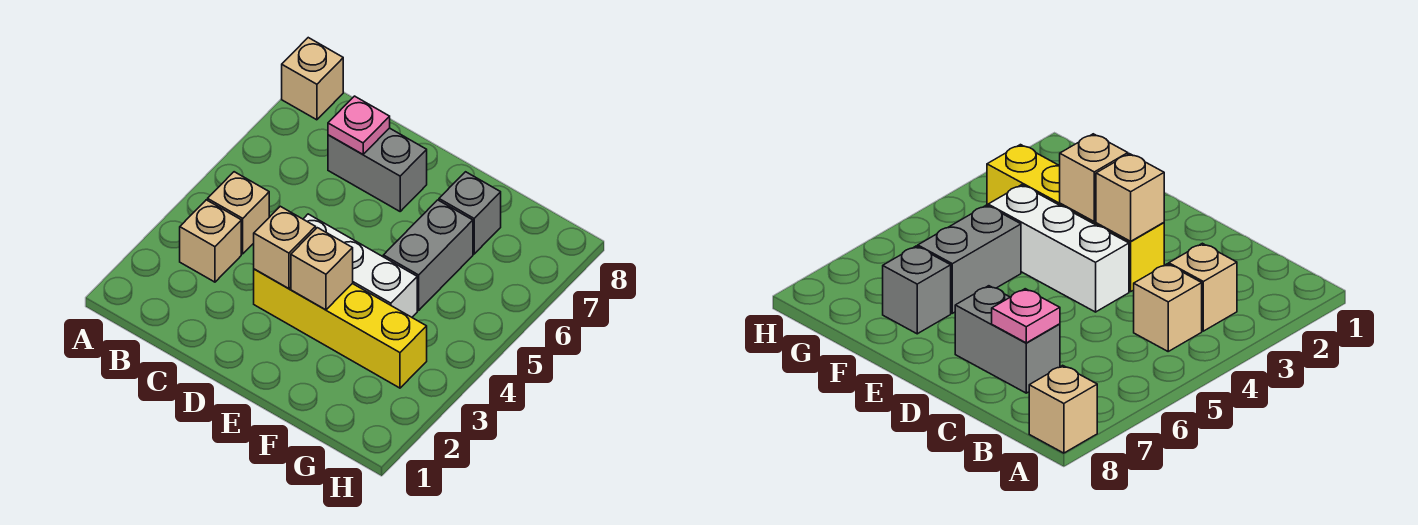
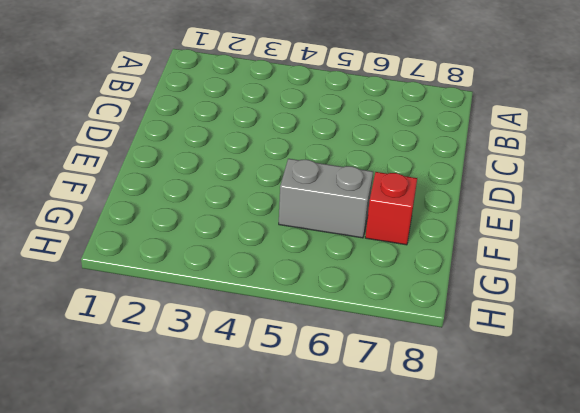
red brick F7 level 1 -> grey brick F7 level 1
none -> tan brick A8 level 1
none -> tan brick B3 level 1

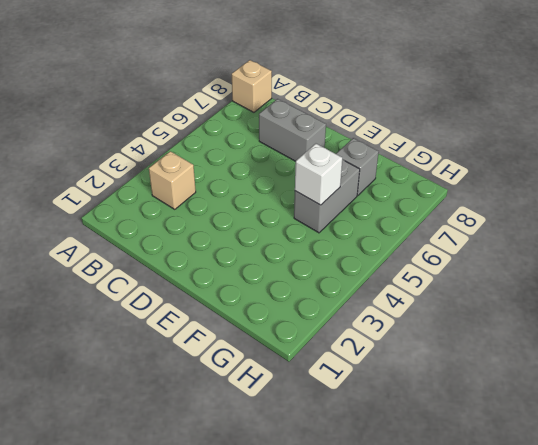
white brick F5 level 2 -> none
none -> tan brick B4 level 1
none -> yellow brick D3:G3 level 1

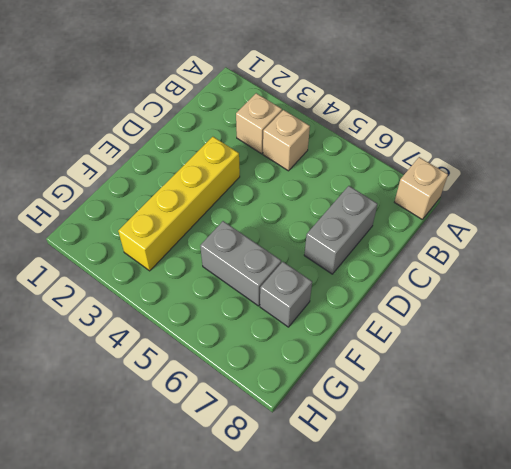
none -> white brick D4:F4 level 1
none -> pink plate C7 level 2

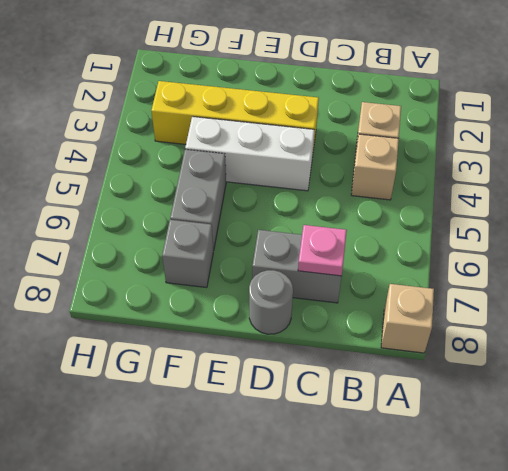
grey round brick D8 level 1 -> none
none -> tan brick D3 level 2
none -> tan brick E3 level 2

